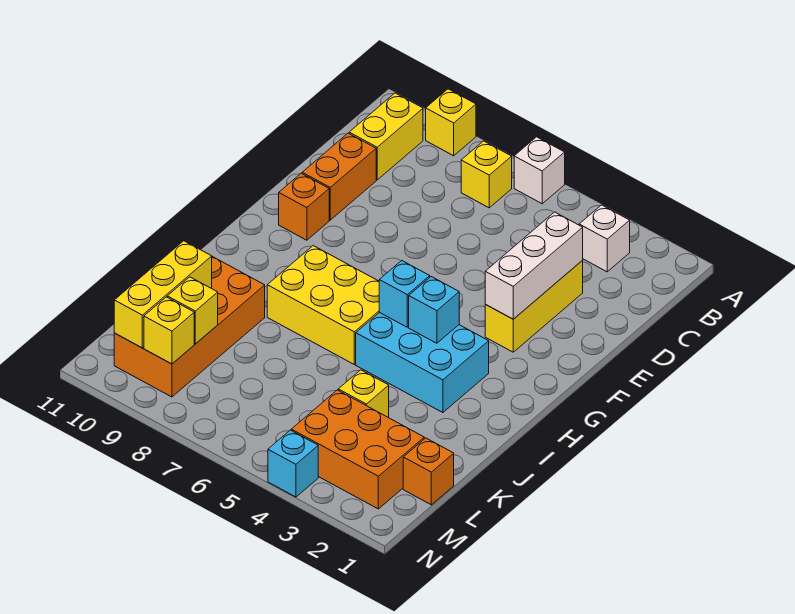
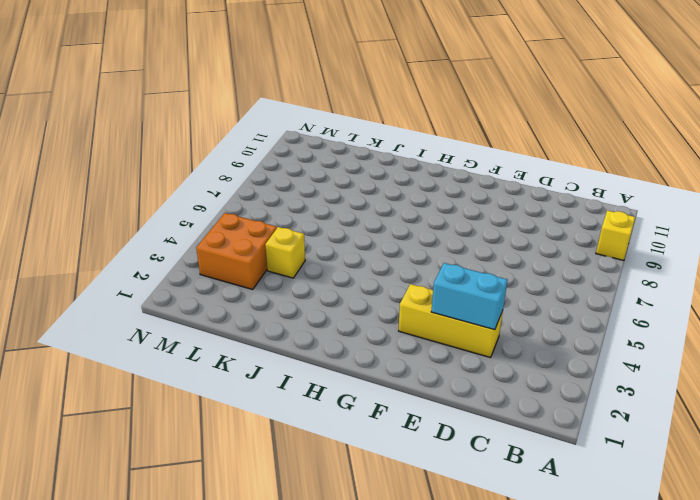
cyan brick D3:E3 level 2 -> white brick D3:F3 level 2
orange brick L3:M4 level 1 -> orange brick L2:M4 level 1
none -> white brick A6 level 1
none -> white brick B3 level 1
none -> yellow brick B7 level 1

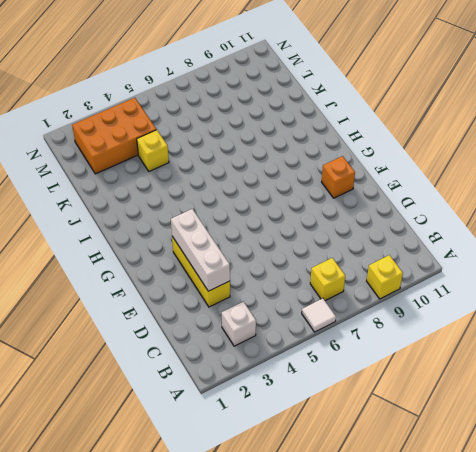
white tile A6 level 1 -> white brick A6 level 1
none -> yellow brick B10:C10 level 1
none -> orange brick D10:E10 level 1
none -> cyan brick H3:I5 level 1

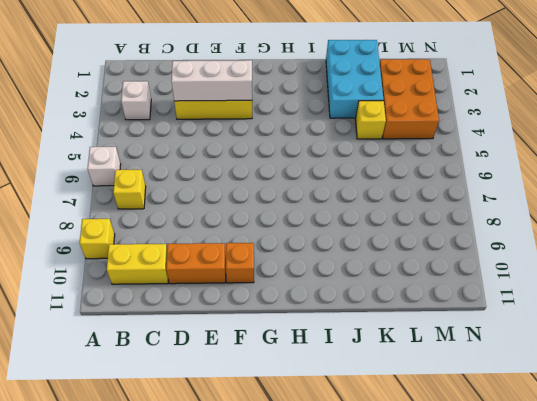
cyan brick J1:K3 level 1 -> cyan brick H3:I5 level 1
none -> yellow brick H6:I8 level 1
none -> orange brick J9:M10 level 1
none -> orange brick L1 level 1

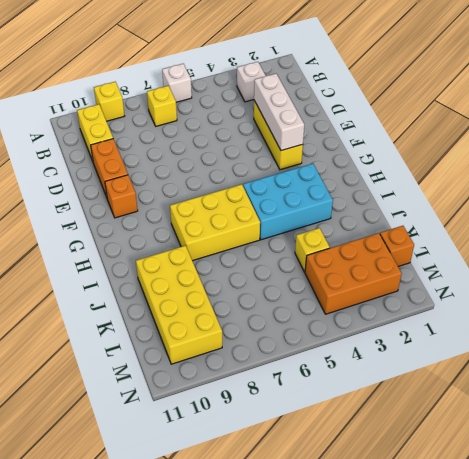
yellow brick J9:M10 level 1 -> orange brick J9:M10 level 1
none -> cyan brick N4 level 1
none -> cyan brick H4 level 2
none -> cyan brick H5 level 2

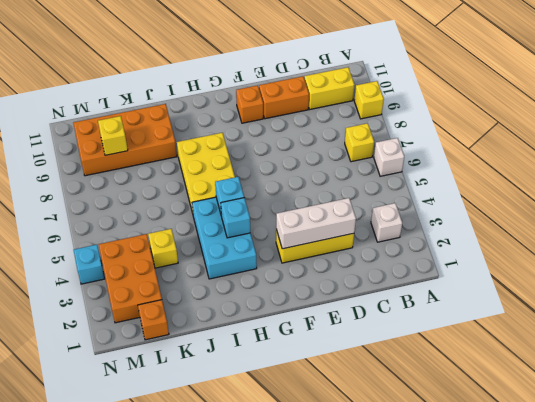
none -> yellow brick K10:M10 level 2
none -> yellow brick M9 level 2

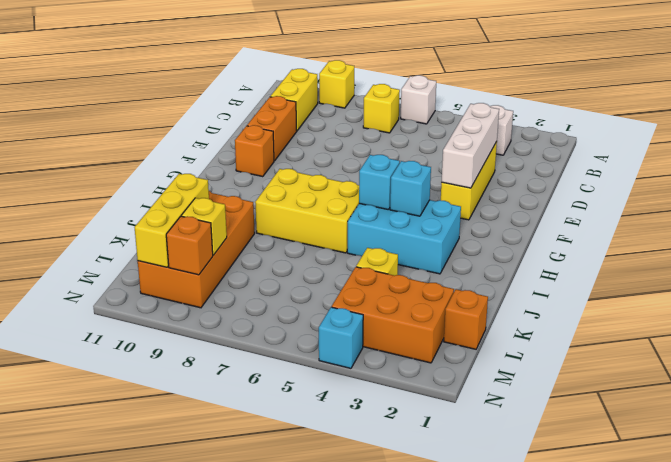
orange brick M9 level 2 -> yellow brick M9 level 2

